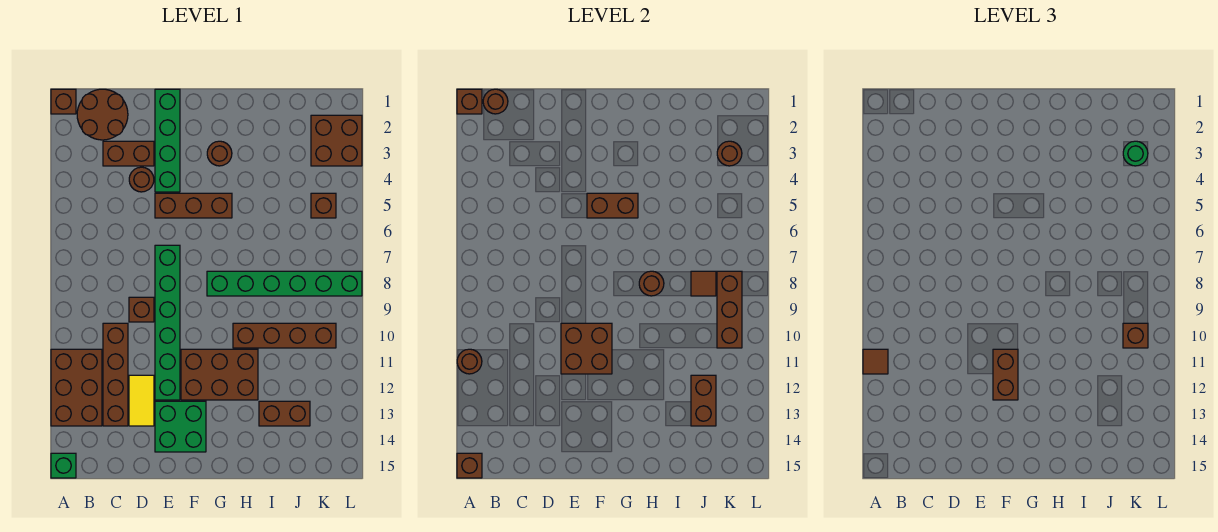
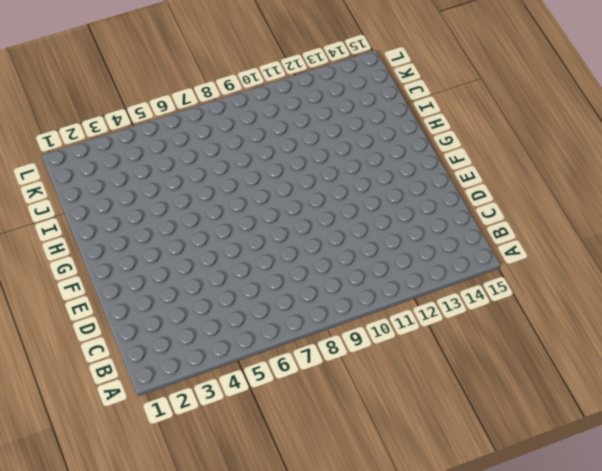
none -> brown brick A1 level 1
none -> brown brick A11:B13 level 1
none -> green brick A15 level 1
none -> brown round brick B1:C2 level 1

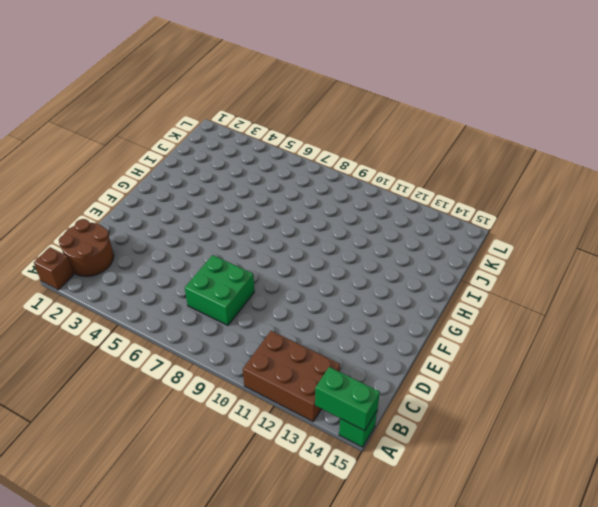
green brick A14:A15 level 2 -> brown brick A15 level 2
green brick C7:D8 level 1 -> green brick E13:F14 level 1
none -> brown brick C3:D3 level 1
none -> brown brick C10:C13 level 1
none -> brown round brick D4 level 1
none -> brown brick D9 level 1

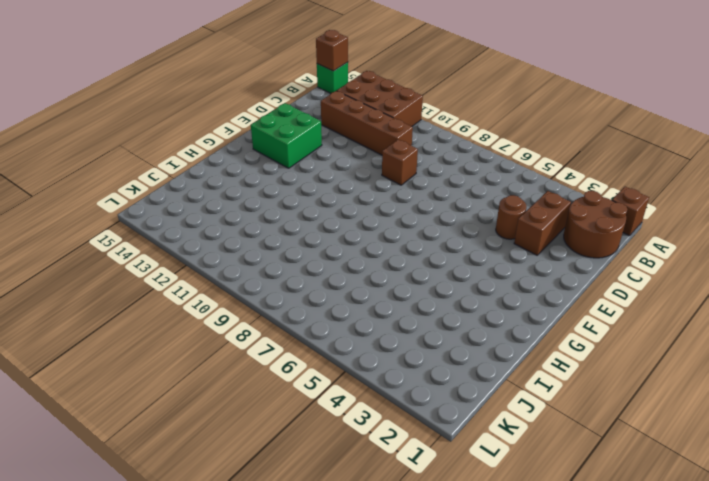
none -> yellow tile D12:D13 level 1
none -> green brick E1:E4 level 1
none -> brown brick E5:G5 level 1
none -> green brick E7:E12 level 1

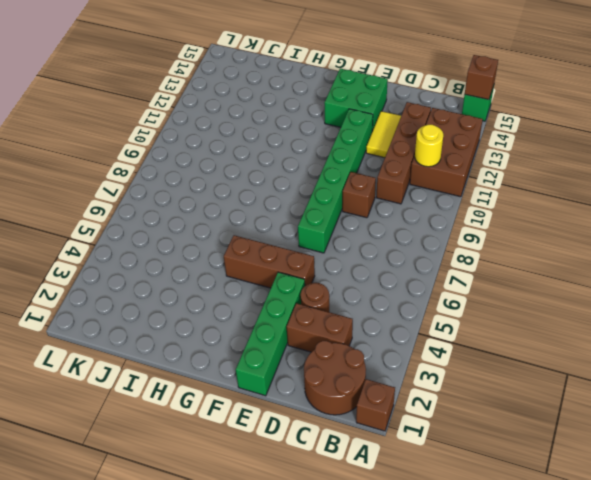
yellow round brick B11 level 2 -> none
none -> brown brick F11:H12 level 1
none -> brown round brick G3 level 1
none -> green brick G8:L8 level 1
none -> brown brick H10:K10 level 1

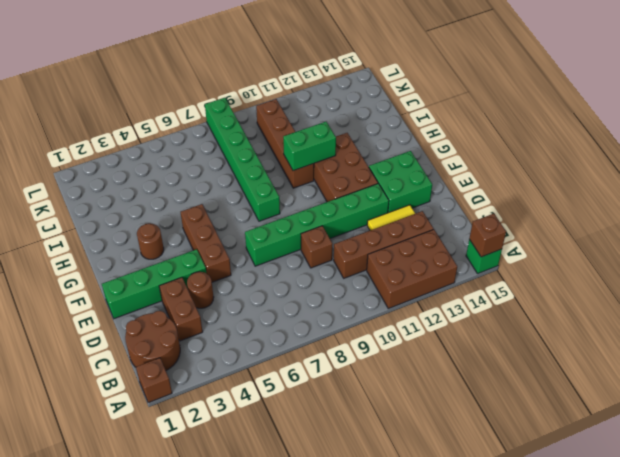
green brick H10:H11 level 2 -> none
none -> brown brick I13:J13 level 1
none -> brown brick K2:L3 level 1
none -> brown brick K5 level 1
none -> brown brick A1 level 2

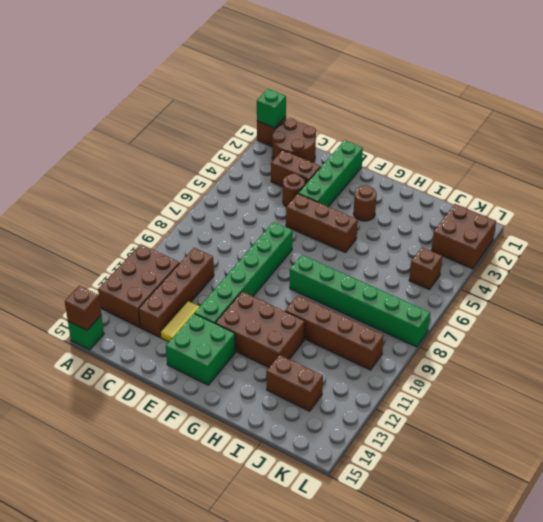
green brick A1 level 2 -> brown brick A1 level 2
none -> brown brick D9 level 1
none -> brown round brick A11 level 2
none -> brown round brick B1 level 2
none -> brown brick E10:F11 level 2

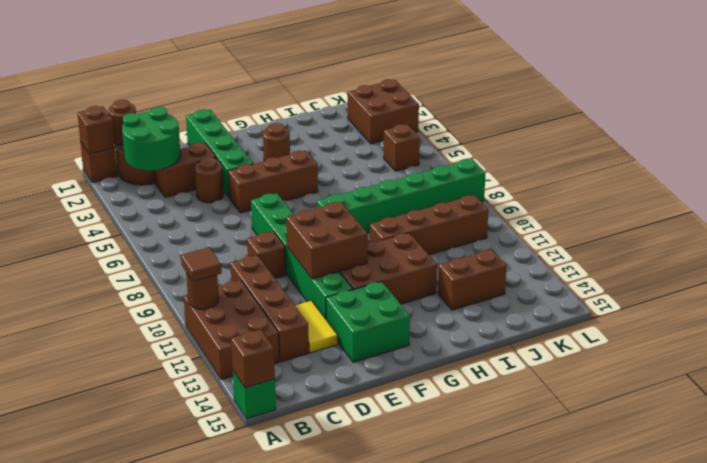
green round brick B2:C3 level 2 -> none
none -> brown brick F5:G5 level 2
none -> brown round brick H8 level 2
none -> brown tile J8 level 2
none -> brown brick J12:J13 level 2

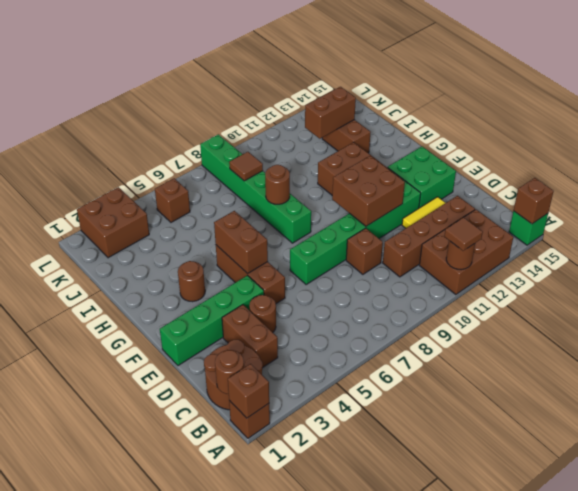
none -> brown brick H10:K10 level 1
none -> brown round brick K3 level 2
none -> brown brick K8:K10 level 2
none -> brown brick F11:F12 level 3

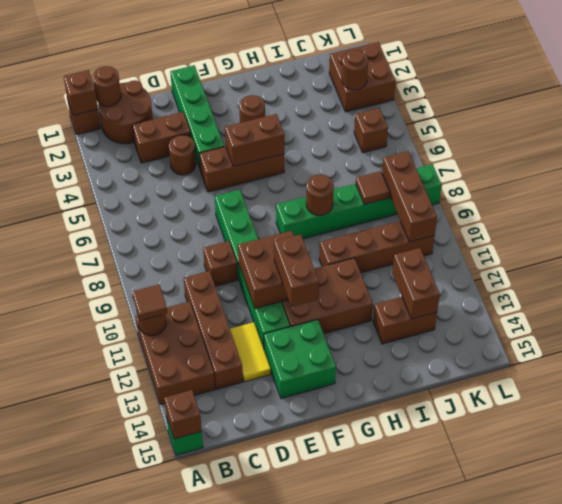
none -> green round brick K3 level 3
none -> brown brick K10 level 3

